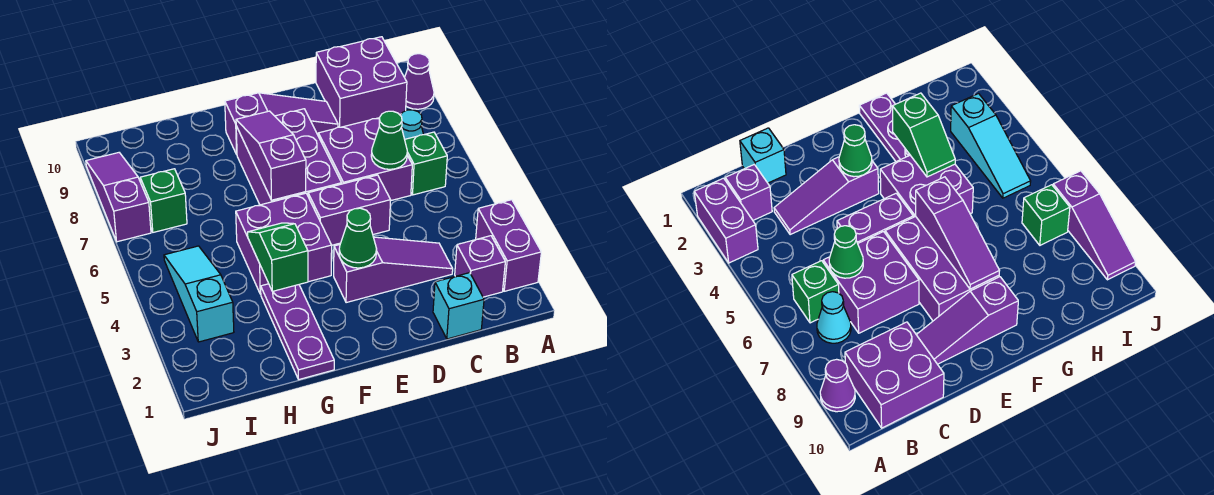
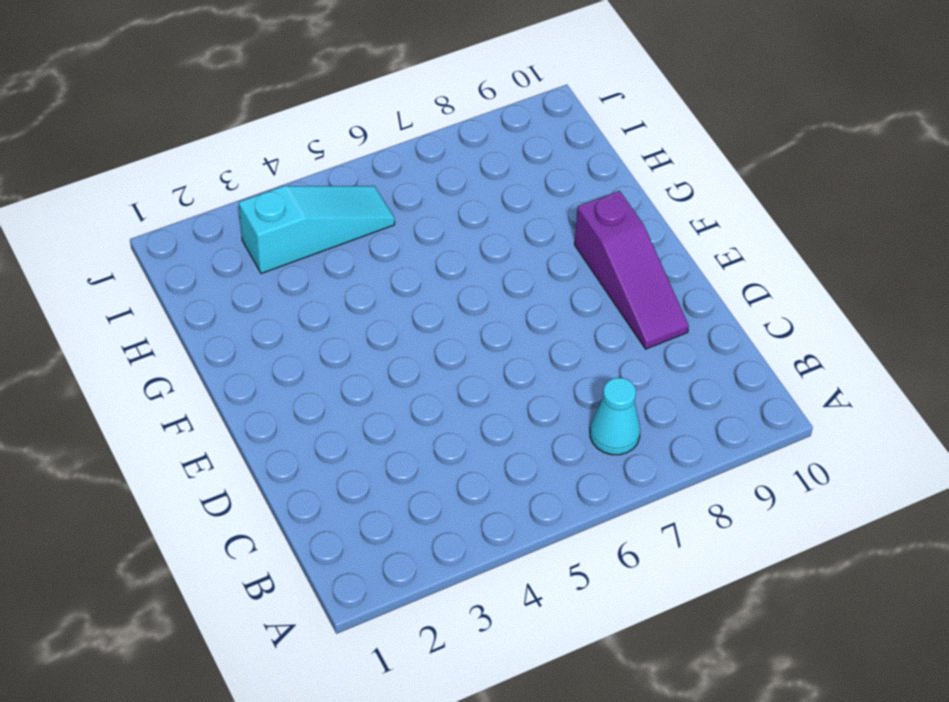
none -> purple brick A2:A3 level 1
none -> purple cone A9 level 1
none -> purple brick B2 level 1

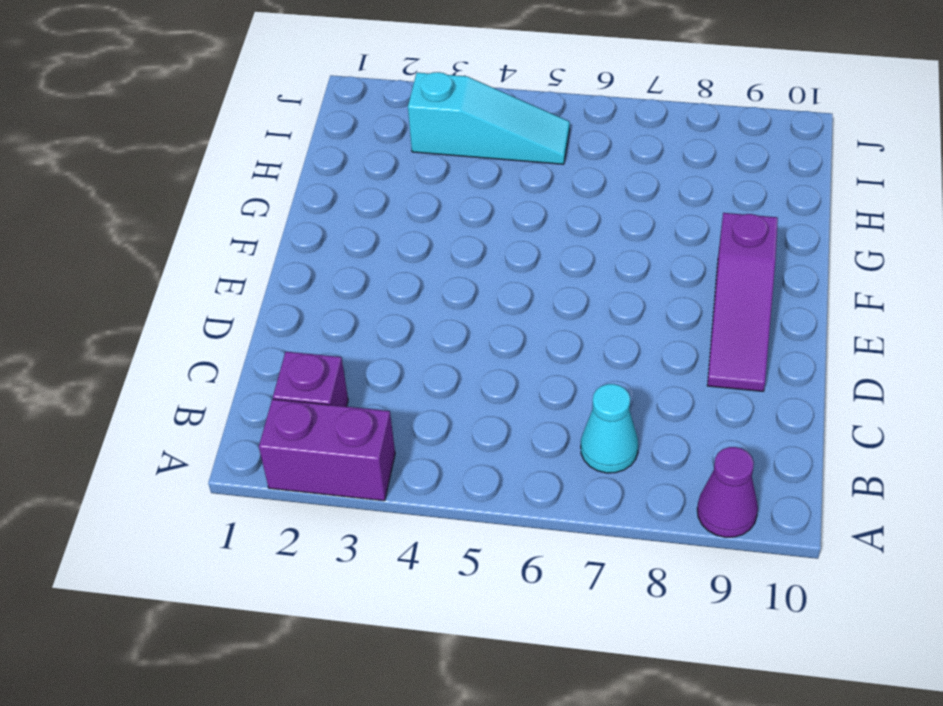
none -> green brick B6 level 1
none -> purple brick B9:C10 level 1
none -> cyan brick C1 level 1

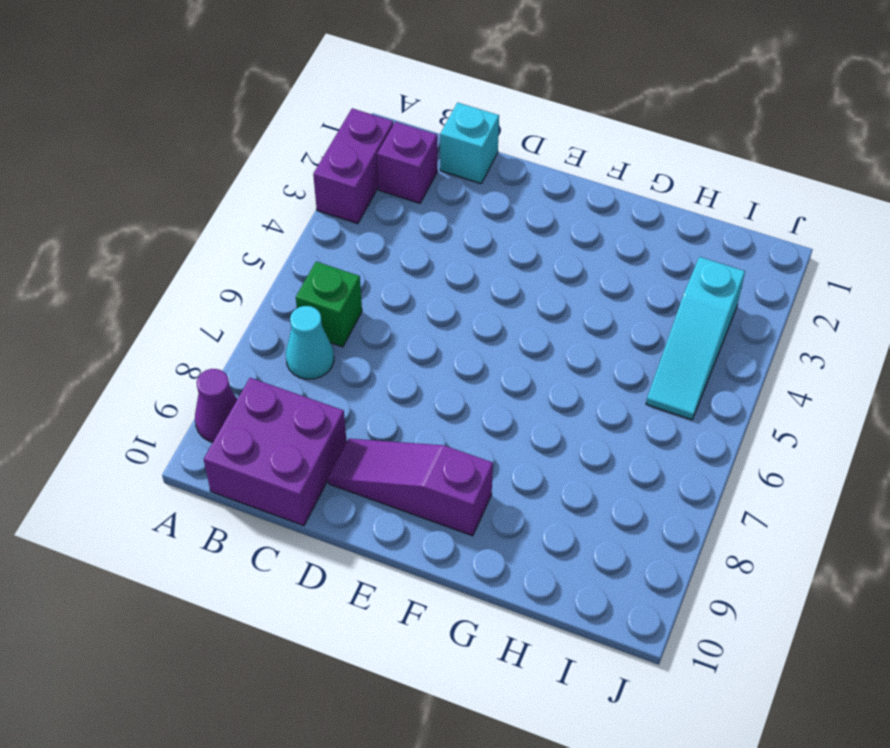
none -> purple slope C3:E3 level 1 top E
none -> purple brick C6:D7 level 1
none -> purple brick D5:E5 level 1

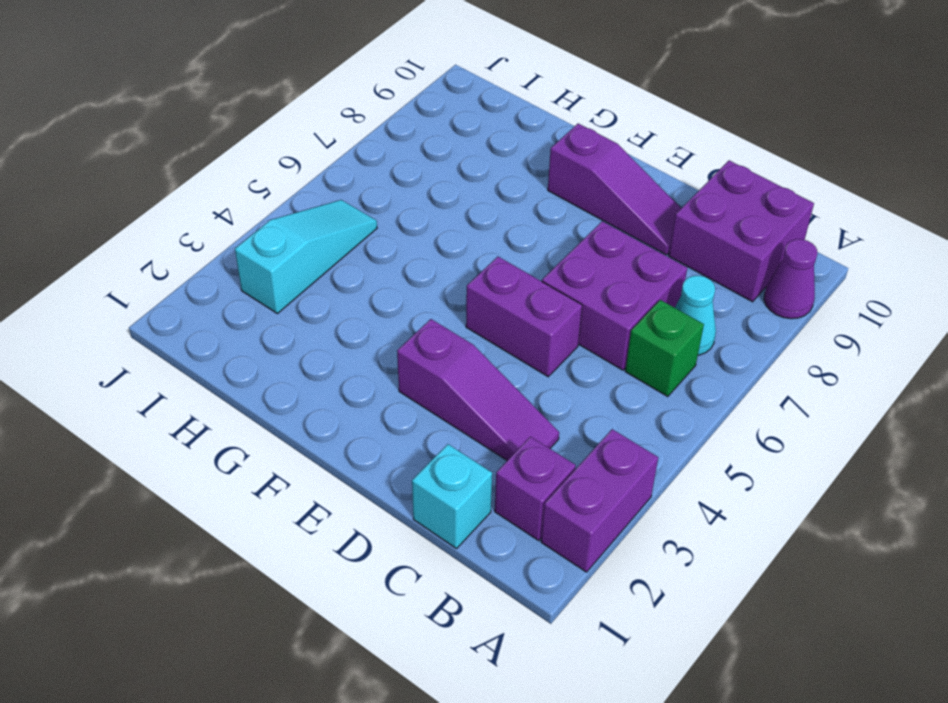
none -> purple brick E6:F8 level 1
none -> purple brick F4:G5 level 1
none -> purple plate G1:G3 level 1

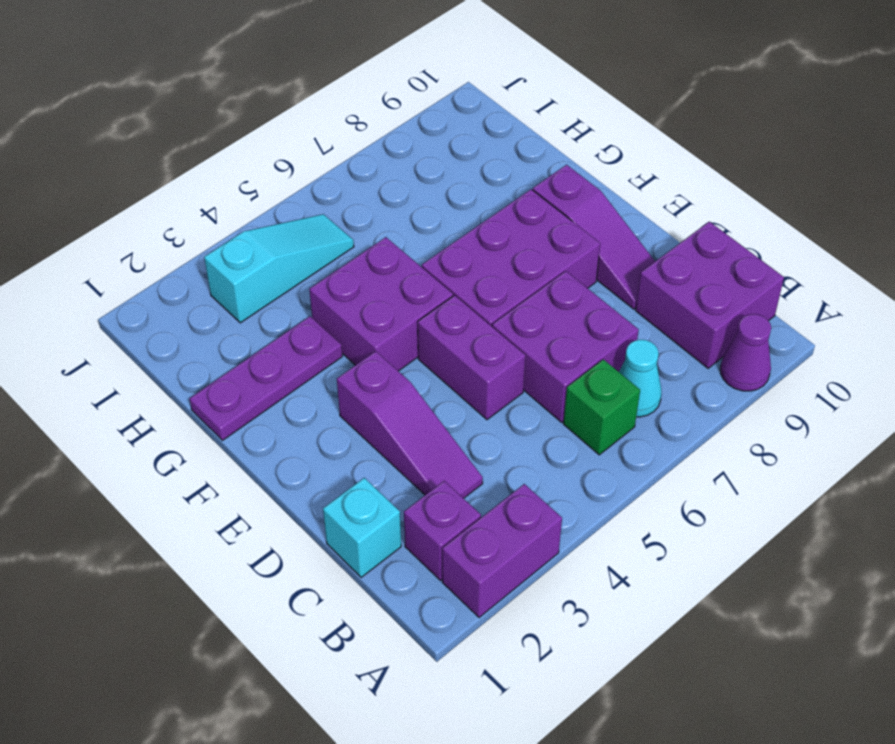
none -> green brick I7 level 1
none -> purple slope J7:J9 level 1 top 7
none -> green cone C6 level 2

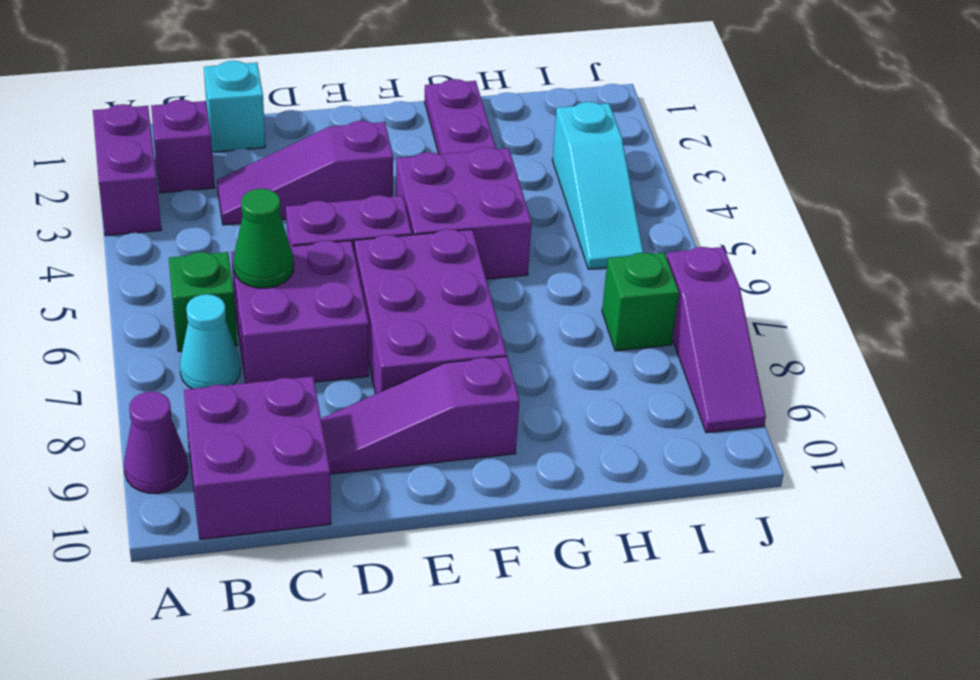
none -> green cone E3 level 2
none -> purple slope F6:F8 level 2 top 6
none -> green slope G3:G4 level 2 top 3

